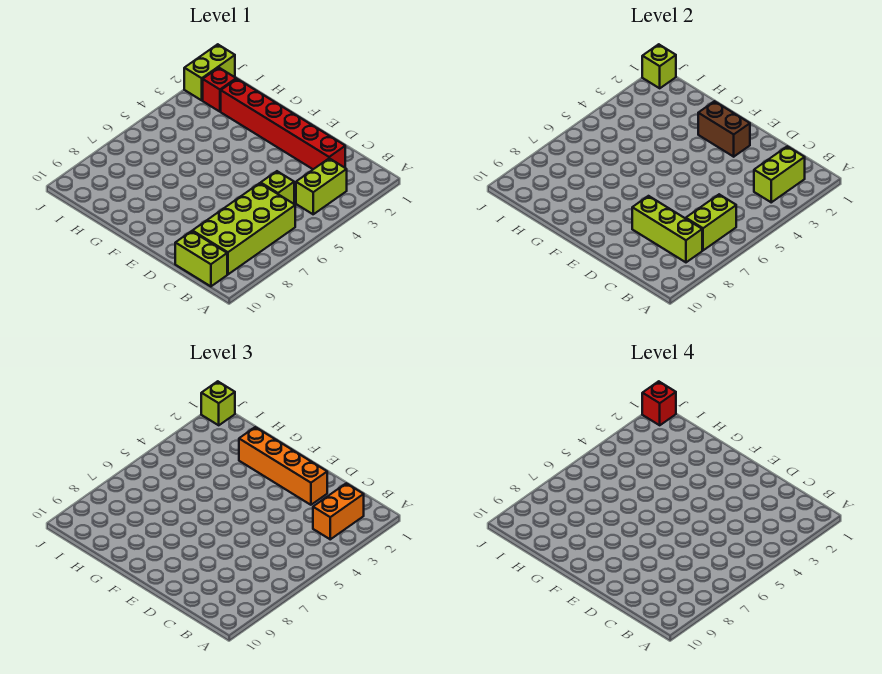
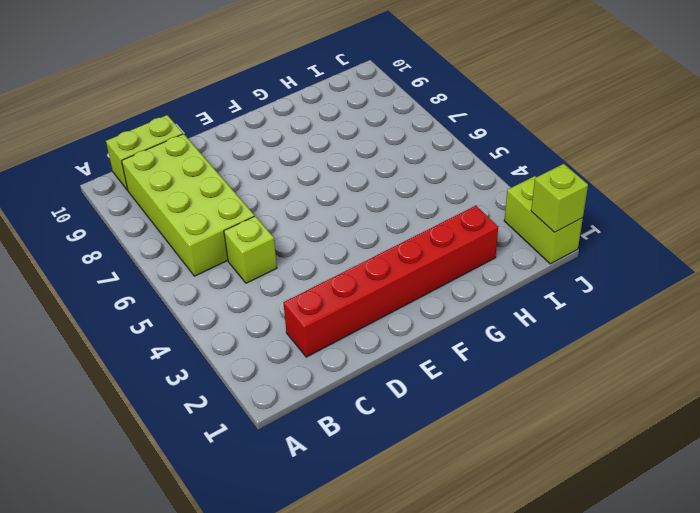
none -> lime brick B3:B4 level 1
none -> red brick I2 level 1
none -> lime brick B2:B3 level 2

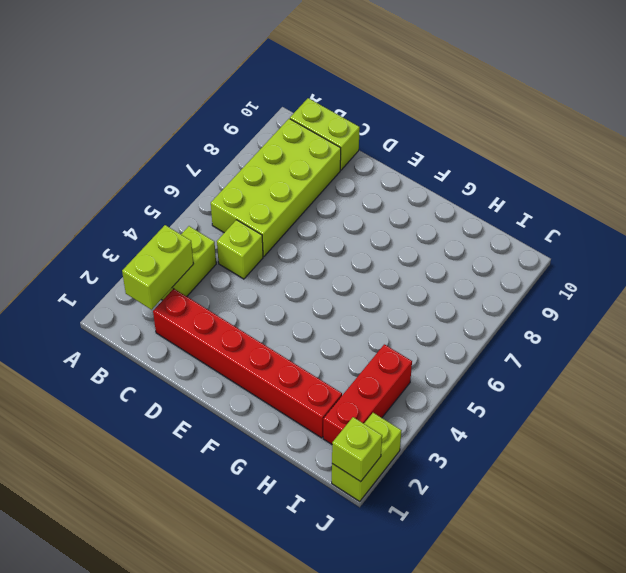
red brick I2:I4 level 1 -> red brick I2 level 1
none -> lime brick B6:B7 level 2
none -> lime brick B8:D8 level 2
none -> brown brick E2:F2 level 2

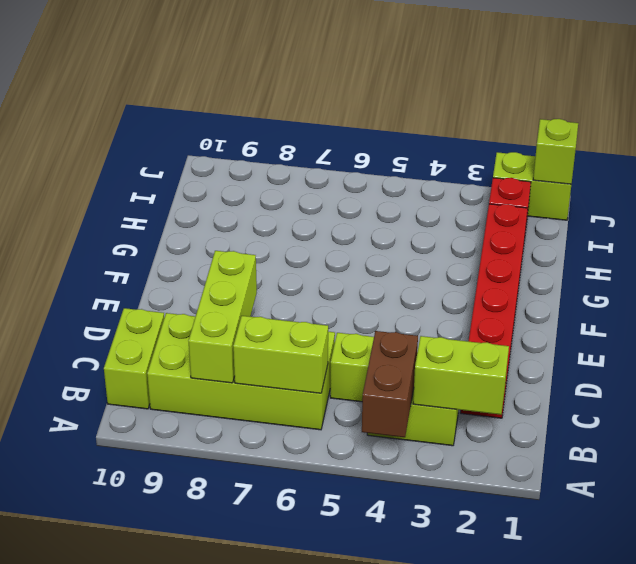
brown brick A4:B4 level 2 -> brown brick E2:F2 level 2
none -> orange brick B2:B3 level 3
none -> orange brick D2:G2 level 3
none -> lime brick J1 level 3

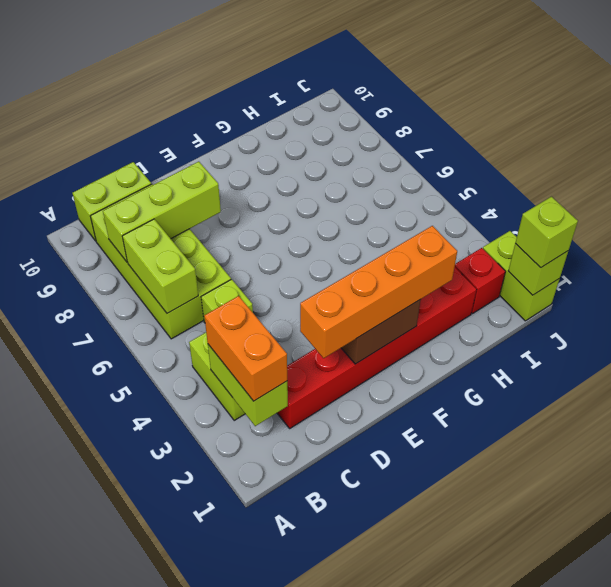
none -> red brick J1 level 4

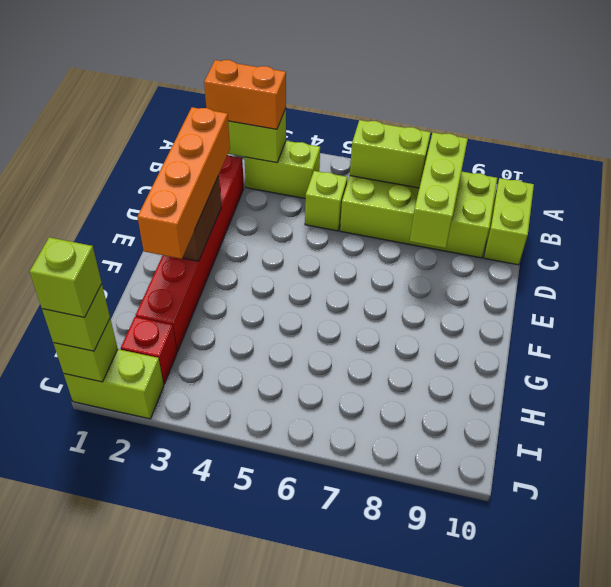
lime brick J1 level 4 -> red brick J1 level 4

